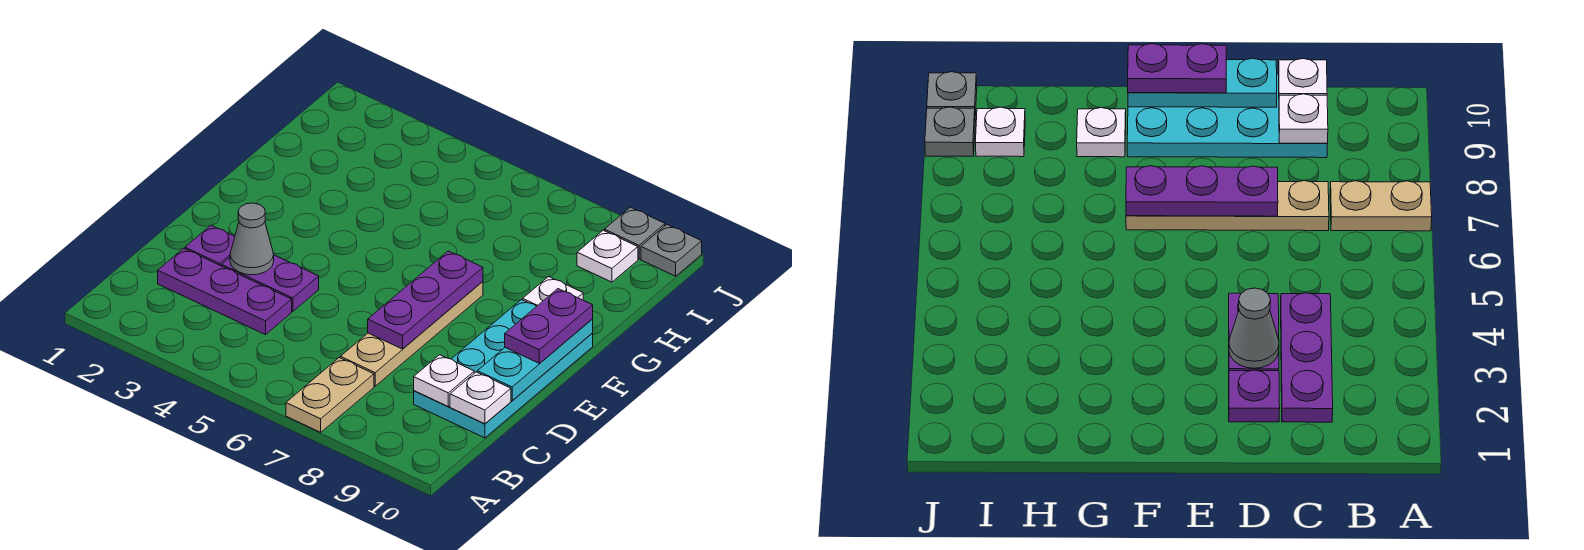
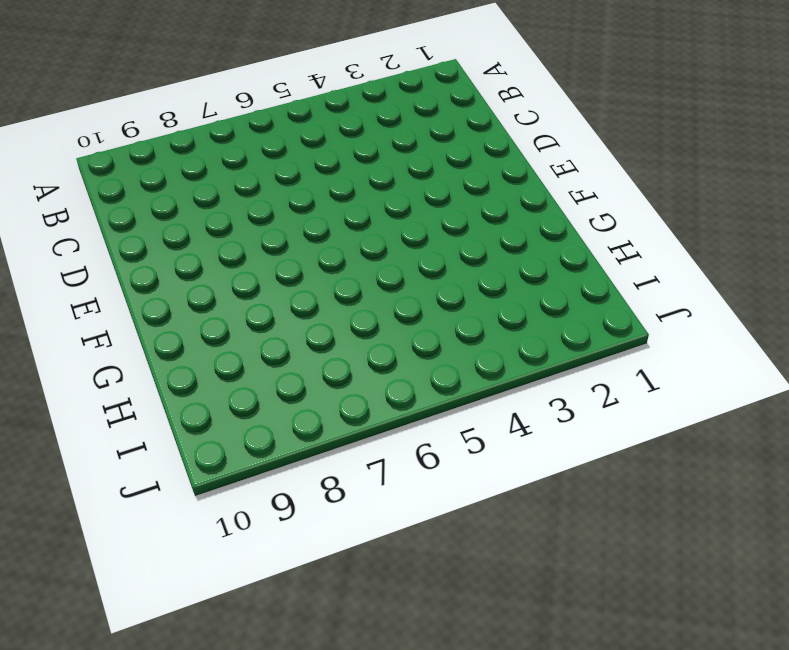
none -> tan plate A7:B7 level 1
none -> purple plate C2:C4 level 1
none -> tan plate C7:F7 level 1

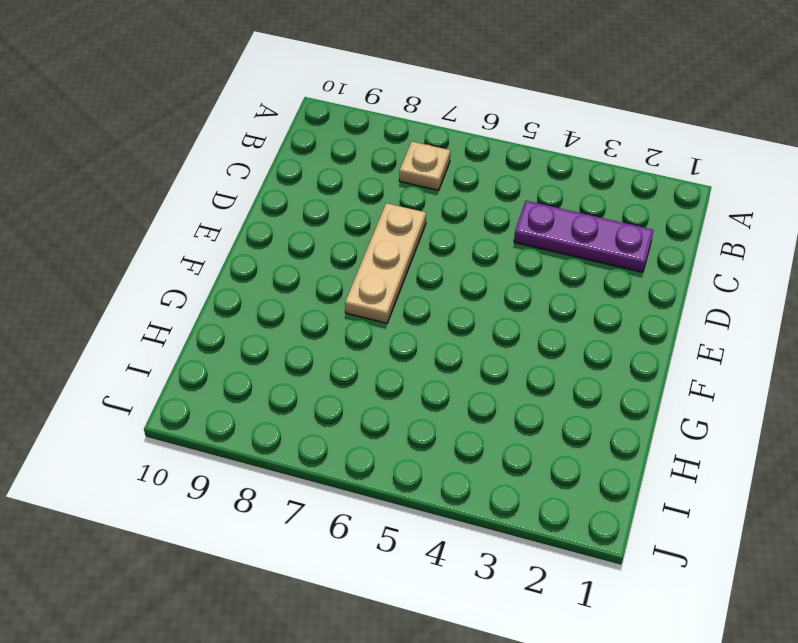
tan plate B7 level 1 -> tan plate A7:B7 level 1
tan plate D7:F7 level 1 -> tan plate C7:F7 level 1
none -> cyan plate C9:F10 level 1
none -> purple plate D2 level 1
none -> purple plate D3:D4 level 1

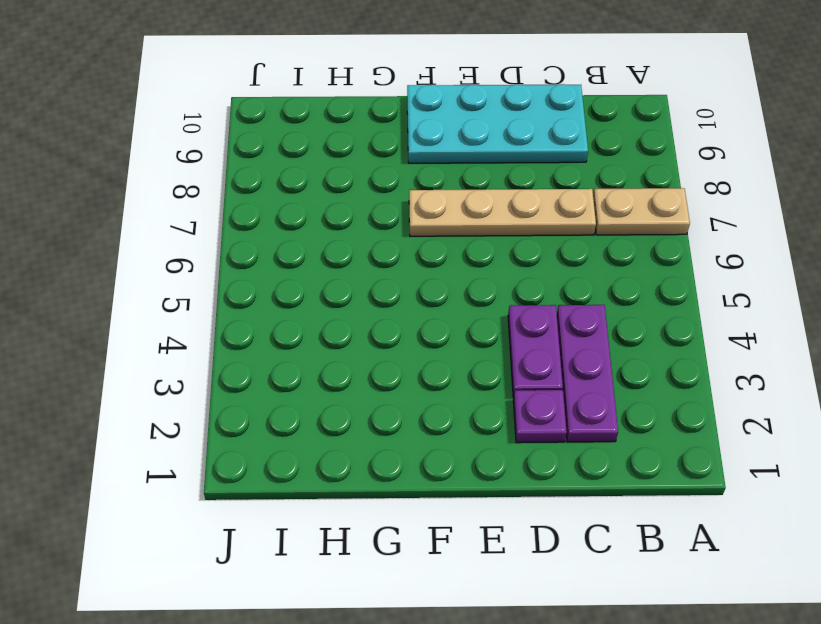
none -> white plate G9 level 1
none -> white plate I9 level 1
none -> grey plate J9 level 1

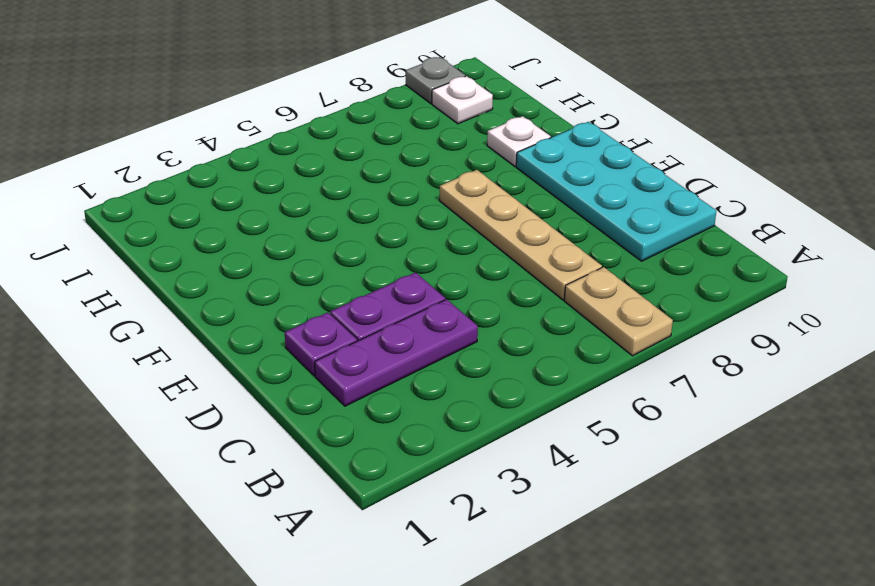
none -> grey plate J10 level 1
none -> white plate C9 level 2
none -> white plate C10 level 2

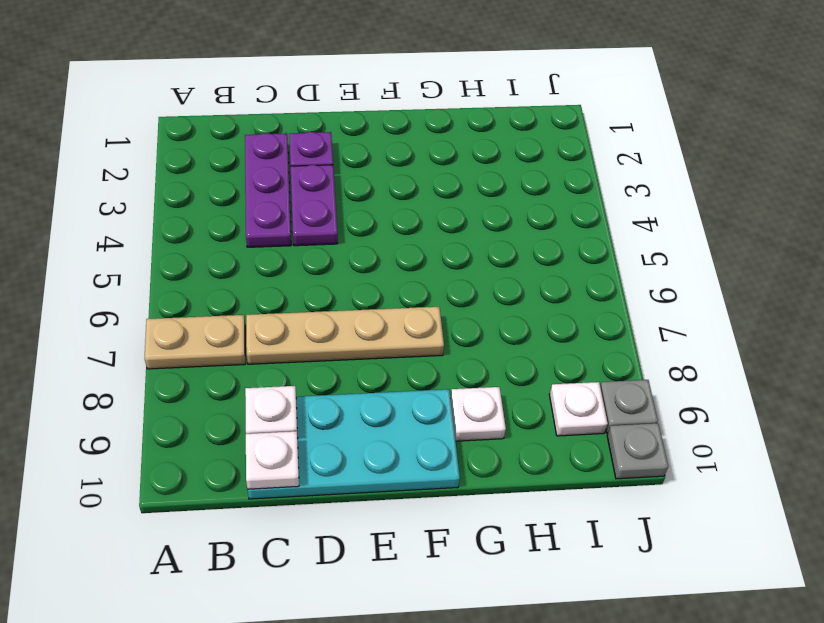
none -> grey cone D3 level 2
none -> purple plate D7:F7 level 2
none -> cyan plate D10:F10 level 2

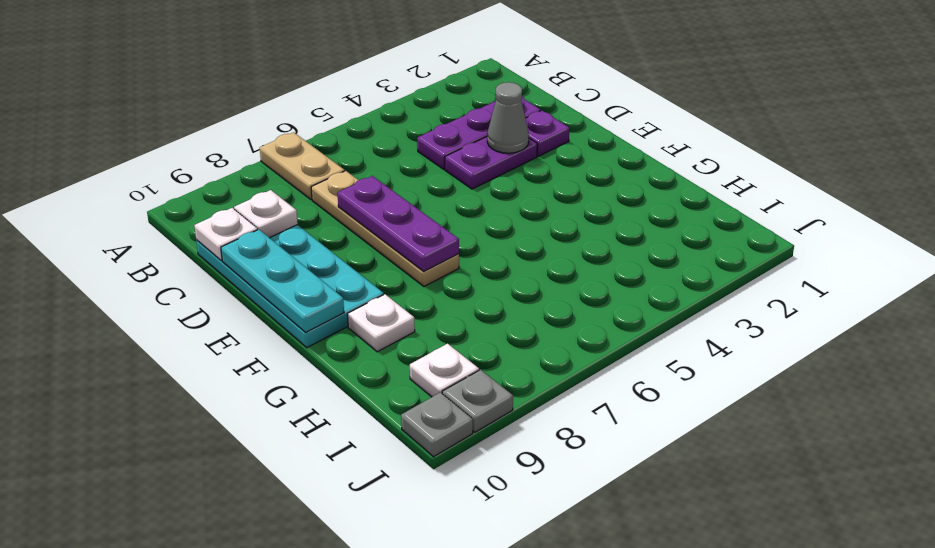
none -> purple plate E10:F10 level 3

